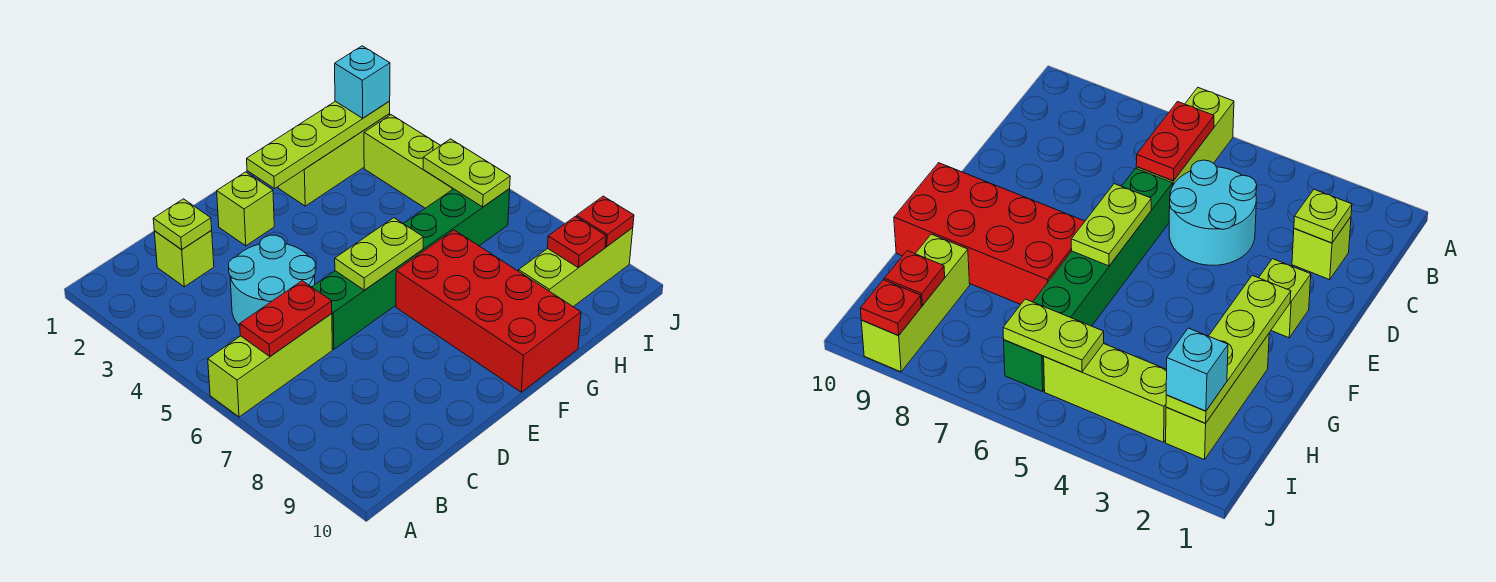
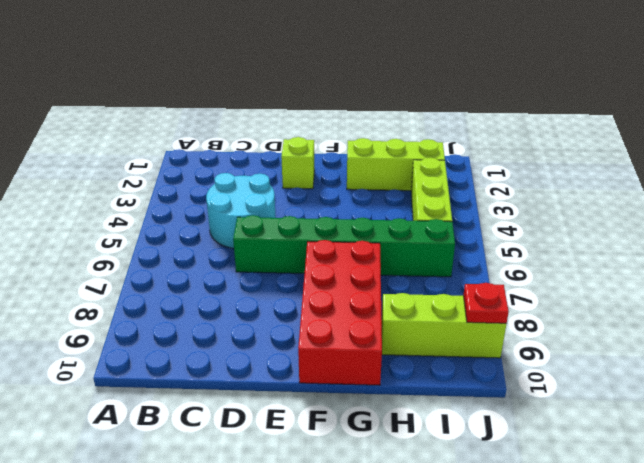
none -> lime brick A6:C6 level 1
none -> lime brick C2 level 1
none -> red plate B6:C6 level 2

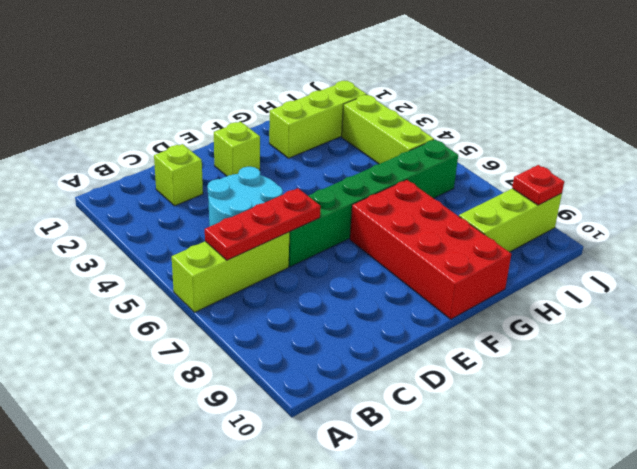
red plate B6:D6 level 2 -> red plate B6:C6 level 2
none -> lime plate C2 level 2
none -> lime plate E6:F6 level 2
none -> lime plate F2:I2 level 2

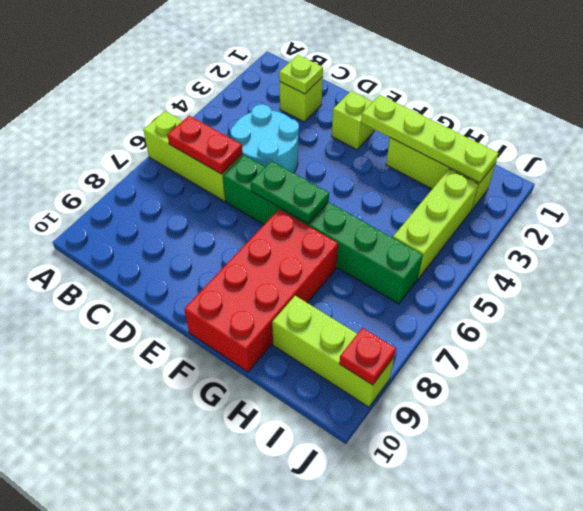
green plate E6:F6 level 2 -> lime plate E6:F6 level 2
none -> lime plate I5:I6 level 2
none -> red plate I9 level 2
none -> cyan brick I2 level 3

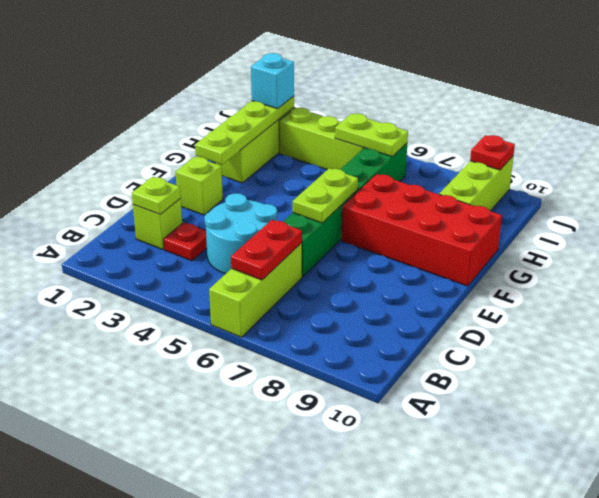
red plate C3 level 1 -> red plate I9 level 2

